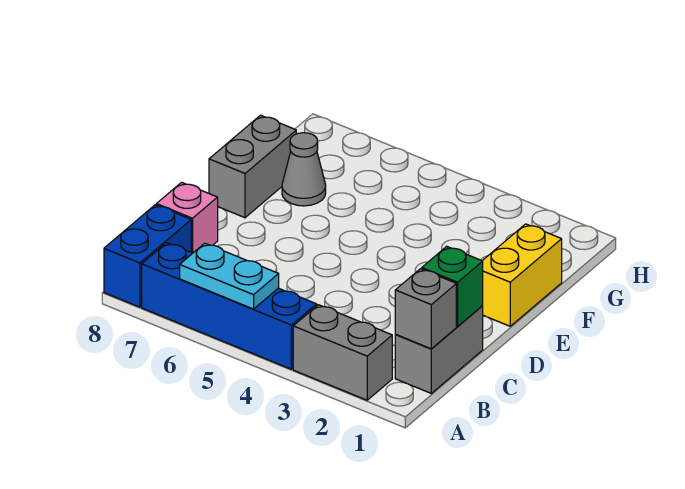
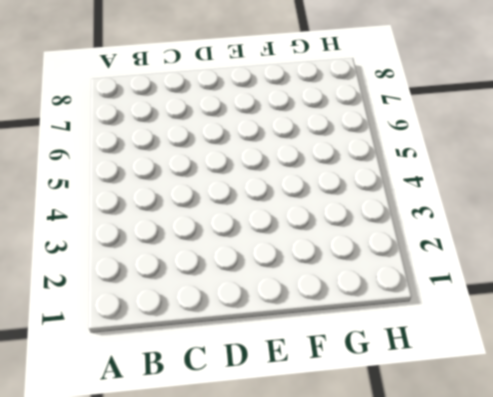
none -> grey brick A2:A3 level 1
none -> blue brick A4:A7 level 1

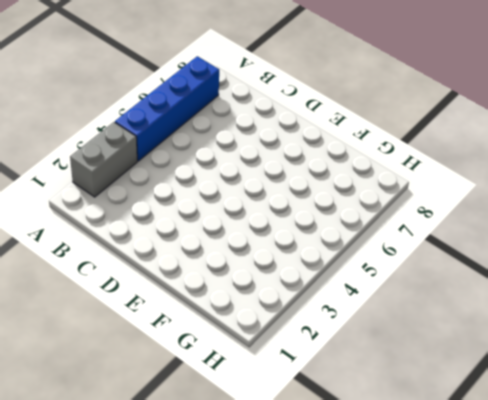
none -> blue brick A8:B8 level 1
none -> grey brick B1:C1 level 1

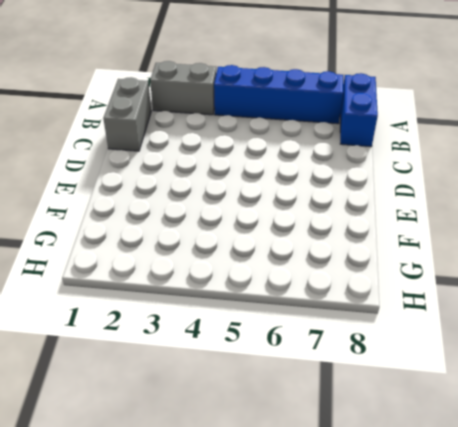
none -> pink brick C8 level 1
none -> yellow brick E1:F1 level 1

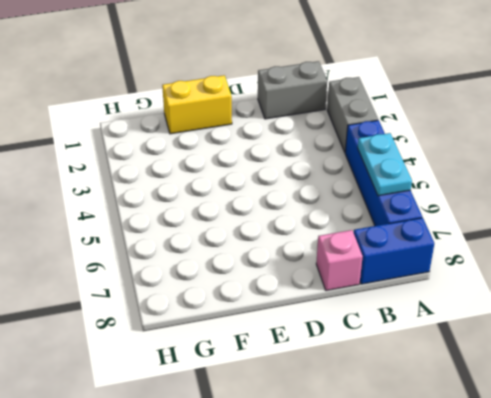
none -> grey brick E8:F8 level 1
none -> grey cone F7 level 1

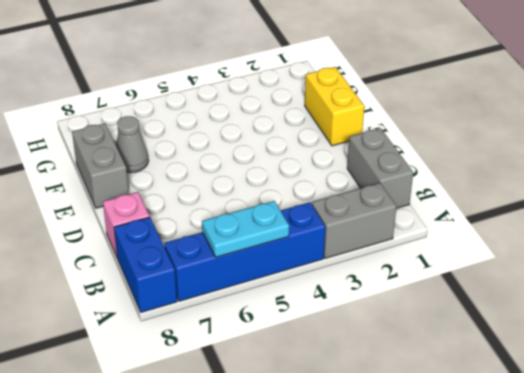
none -> grey brick B1 level 2
none -> green brick C1 level 2

